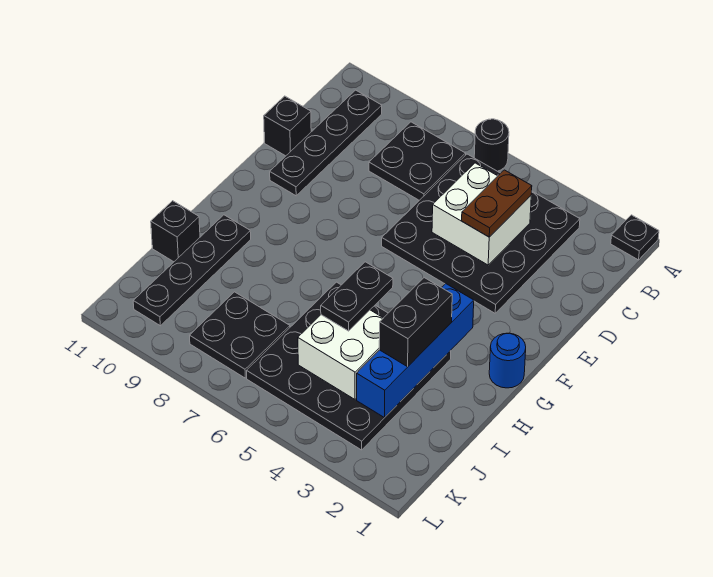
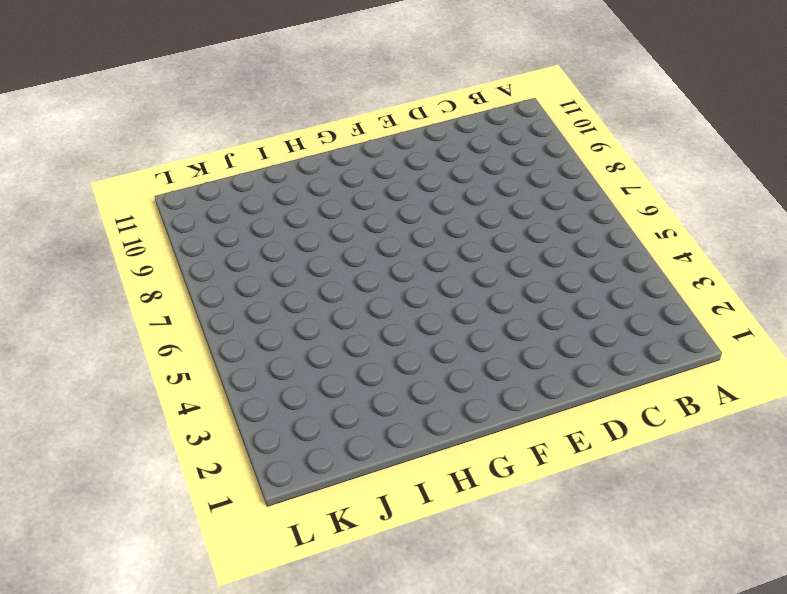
none -> black plate A1 level 1
none -> black round brick A6 level 1
none -> black plate B3:E6 level 1

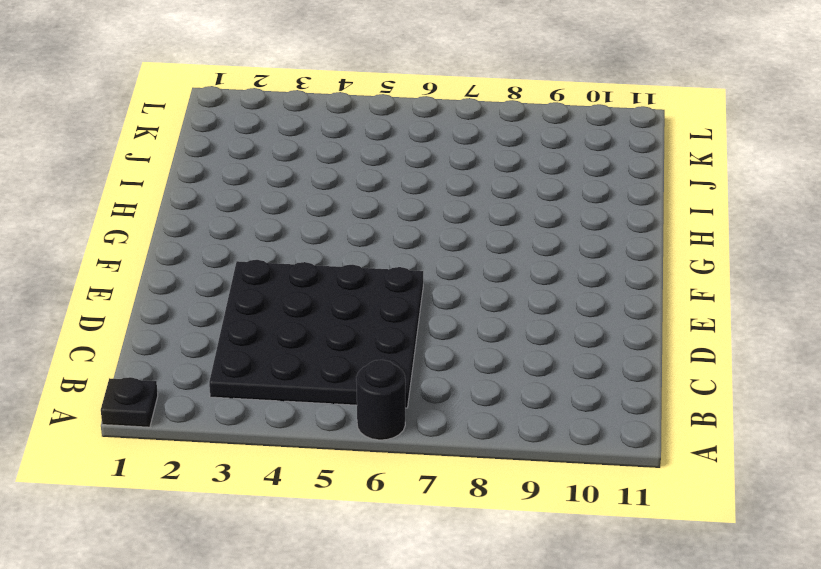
none -> black plate B7:C8 level 1
none -> black plate B10:E10 level 1
none -> black brick D11 level 1

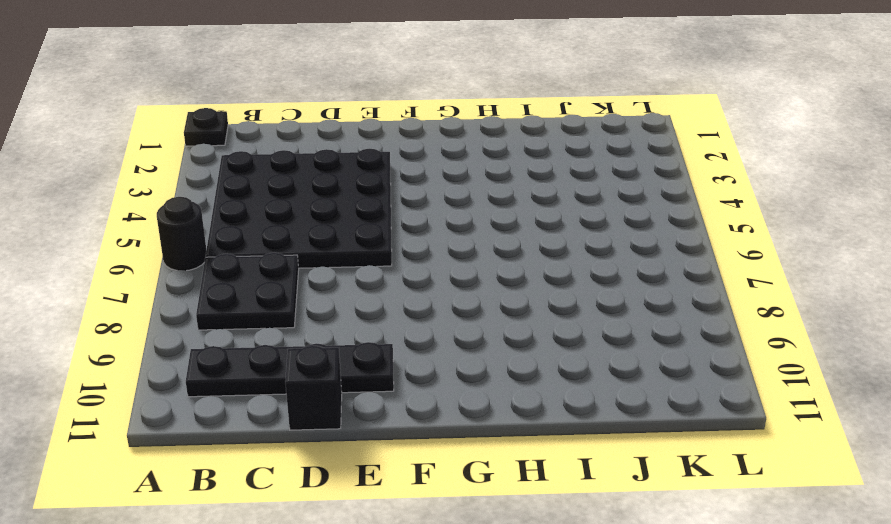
none -> blue round brick G1 level 1
none -> black plate H3:K6 level 1
none -> black plate H10:K10 level 1

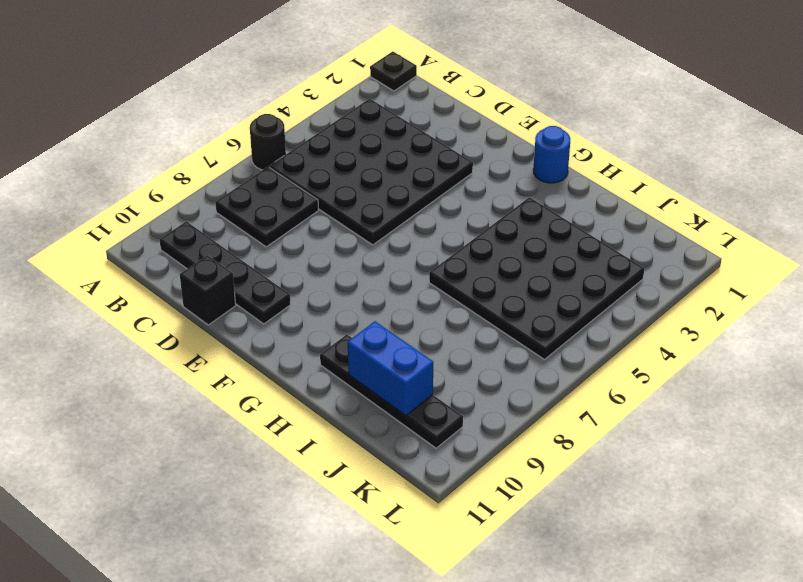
blue brick I10:J10 level 2 -> none
none -> black brick I11 level 1
none -> black plate J7:K8 level 1
none -> white brick C4:D5 level 2

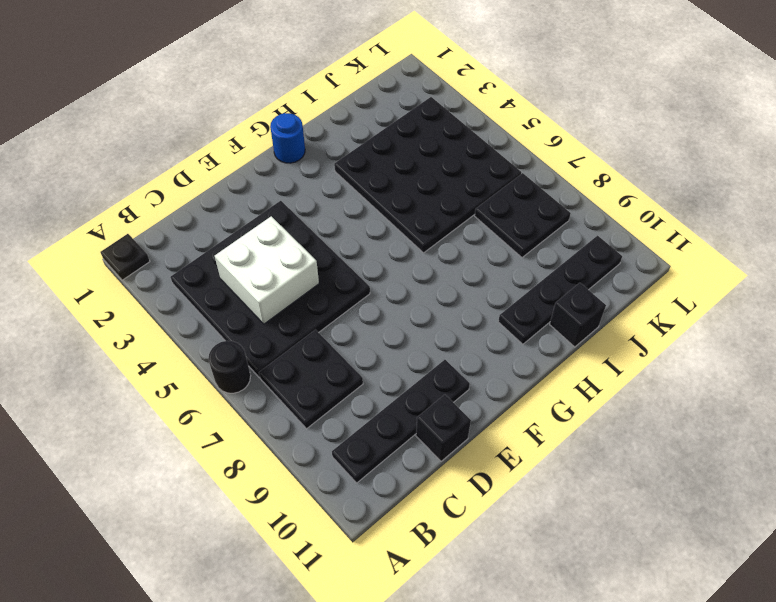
none -> blue brick G3:J3 level 2
none -> white brick I4:J5 level 2
none -> brown plate C4:D4 level 3

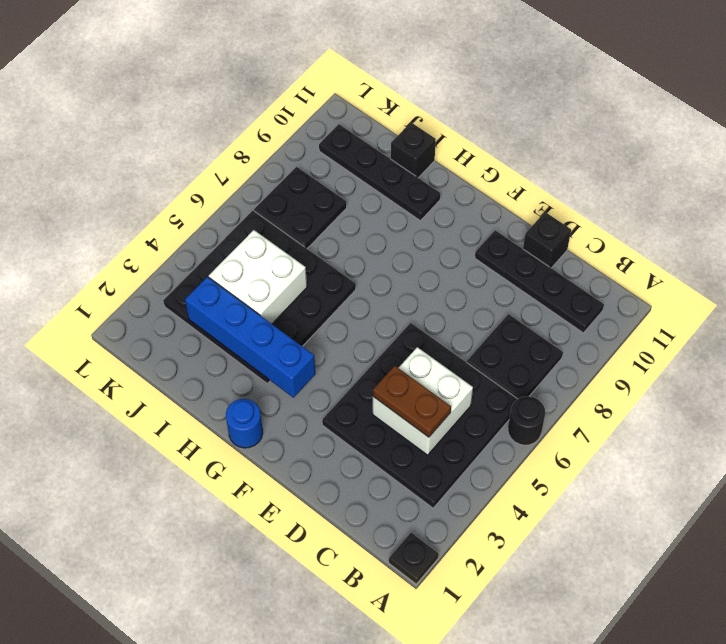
none -> black brick H3:I3 level 3
none -> black plate H5:I5 level 3

